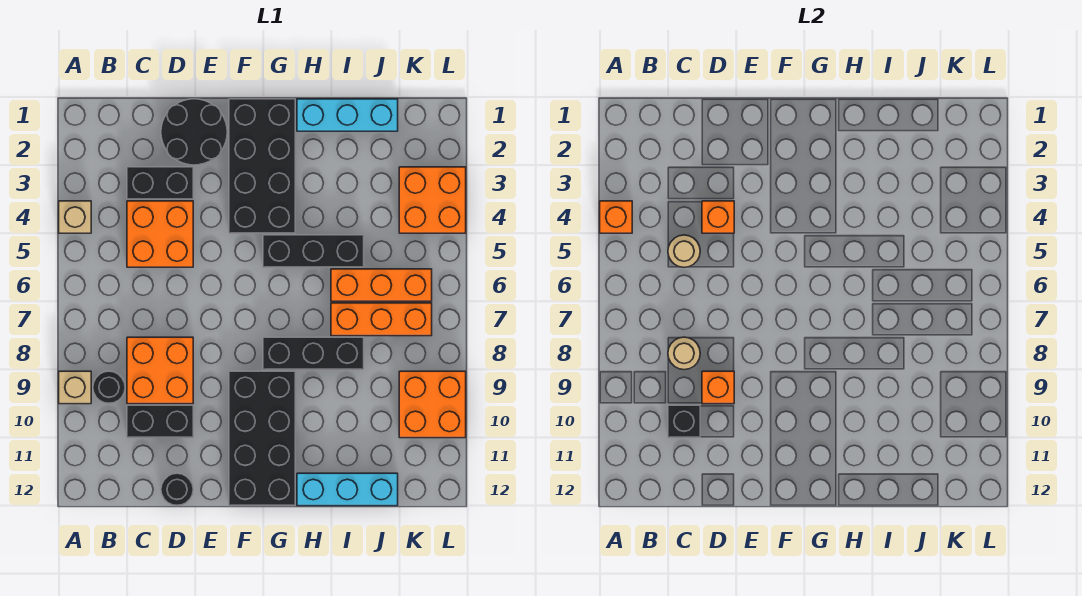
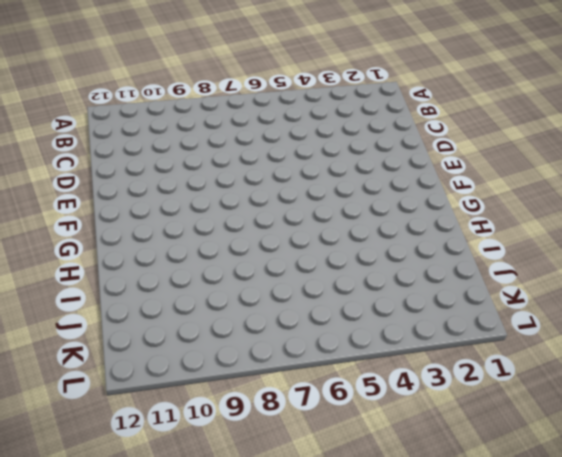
none -> tan brick A4 level 1
none -> tan brick A9 level 1
none -> black round brick B9 level 1

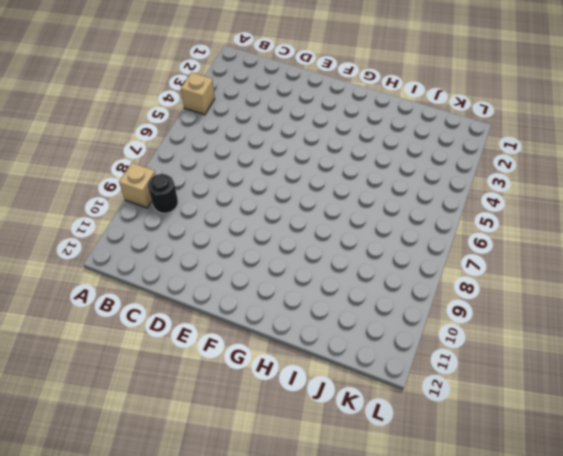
none -> black brick C3:D3 level 1
none -> orange brick C4:D5 level 1
none -> orange brick C8:D9 level 1

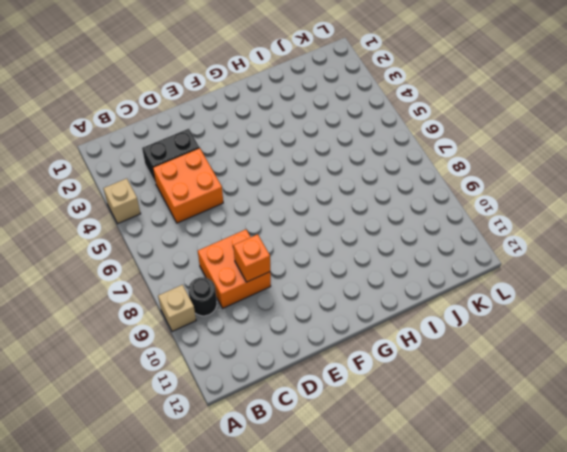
none -> black brick C10:D10 level 1
none -> black round brick D1:E2 level 1
none -> black round brick D12 level 1

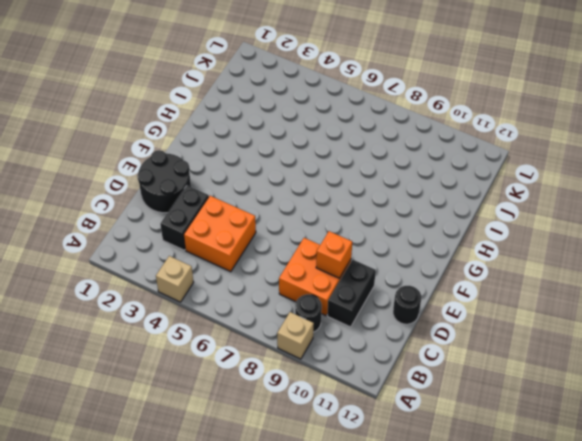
none -> black brick F1:G4 level 1
none -> black brick F9:G12 level 1
none -> black brick G5:I5 level 1

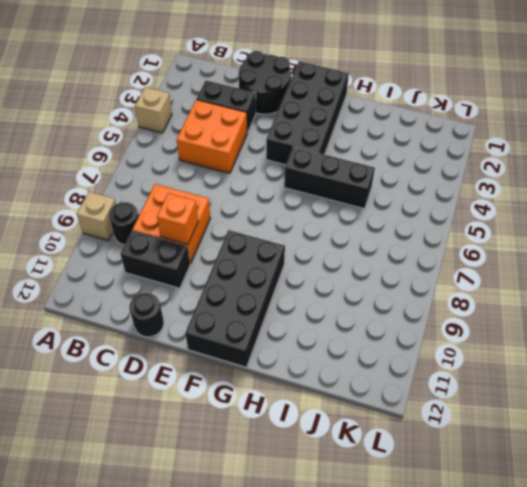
none -> black brick G8:I8 level 1
none -> cyan brick H1:J1 level 1
none -> cyan brick H12:J12 level 1

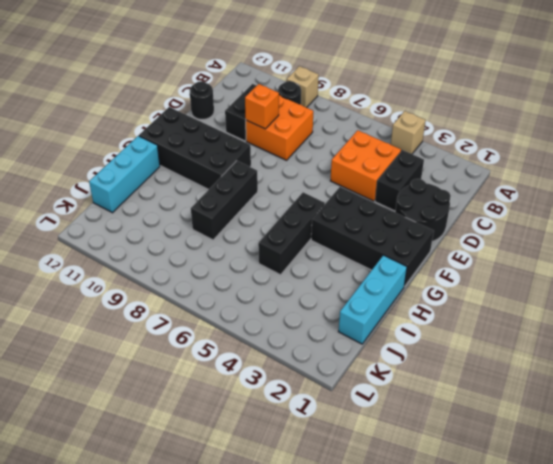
none -> orange brick I6:K6 level 1
none -> orange brick I7:K7 level 1
none -> orange brick K3:L4 level 1

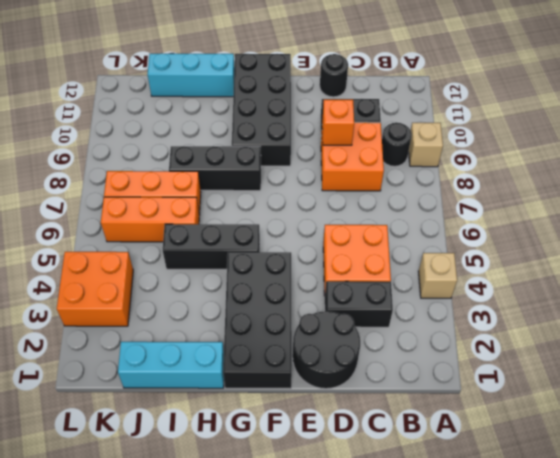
none -> orange brick K9:L10 level 1
none -> orange brick A4 level 2
none -> tan round brick C5 level 2

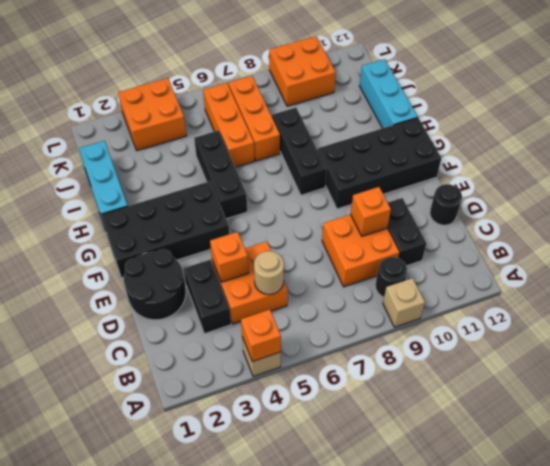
none -> tan round brick C8 level 2
none -> black brick C10 level 2

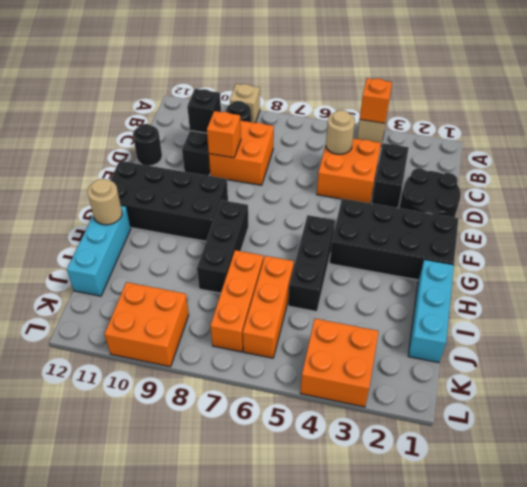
tan round brick H12 level 2 -> tan round brick C8 level 2
none -> orange brick D4 level 2

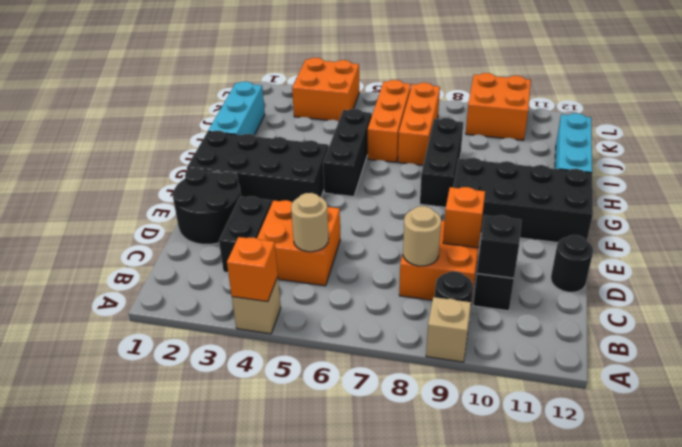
none -> orange brick D4 level 2

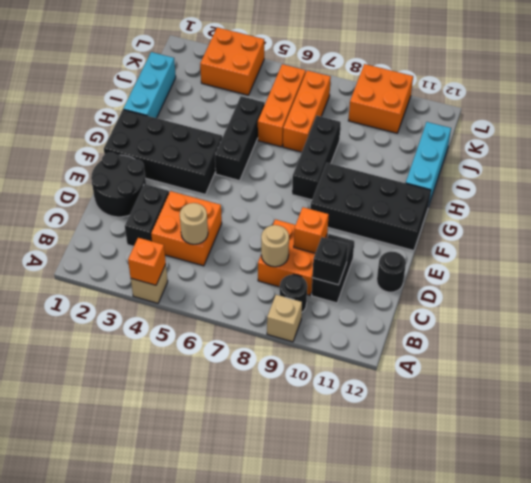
none -> orange brick D4 level 2

